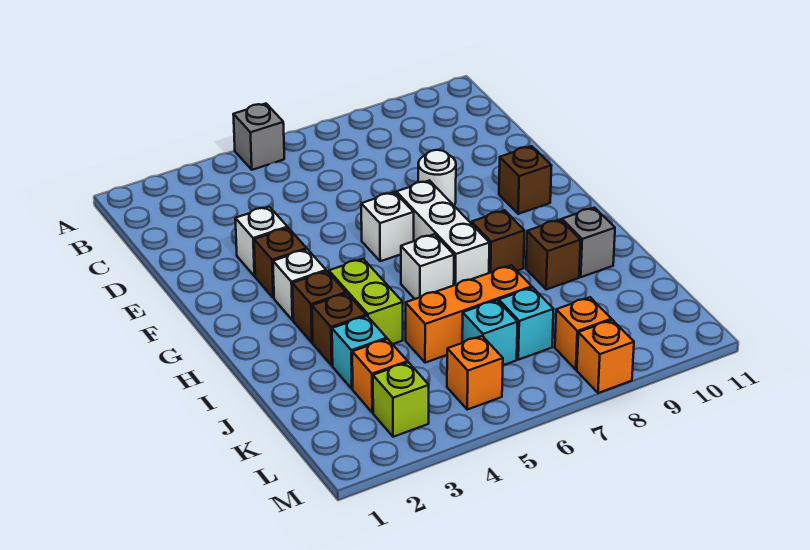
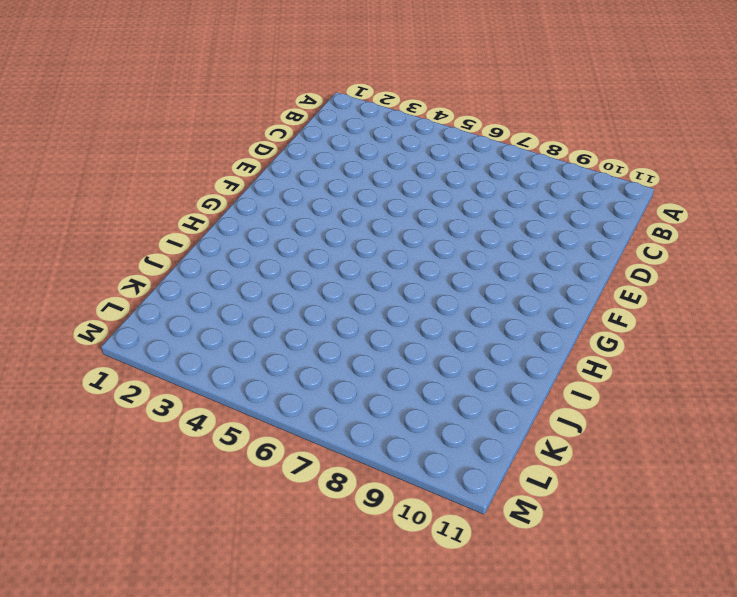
none -> grey brick A5 level 1
none -> white brick E3 level 1
none -> white round brick E8 level 1

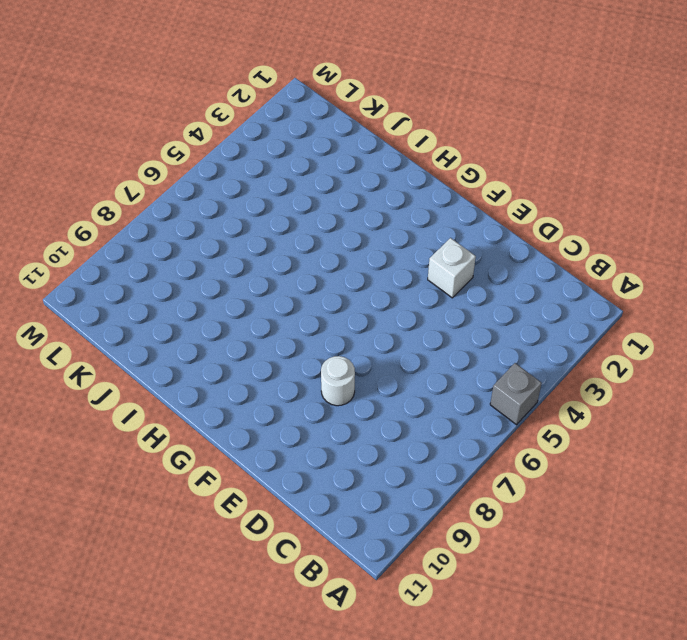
none -> brown brick F3 level 1
none -> white brick F6 level 1
none -> white brick F7:H7 level 1

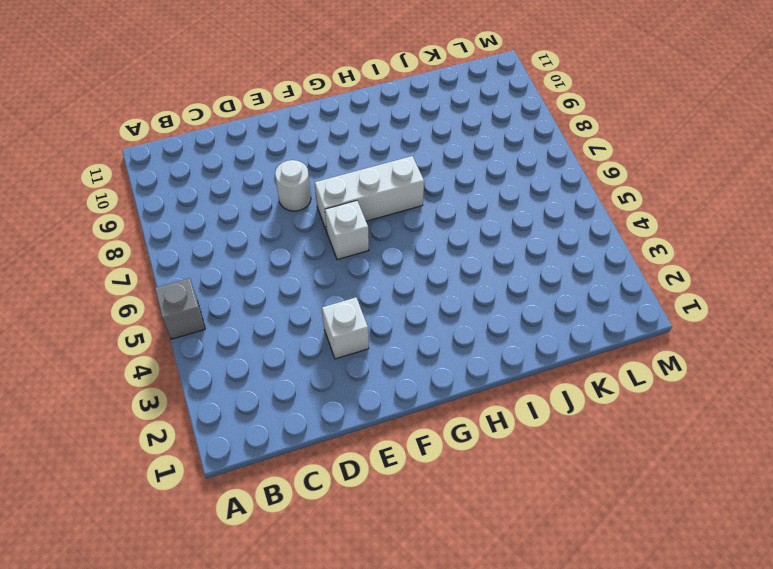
none -> brown brick F3 level 1
none -> brown brick F10 level 1
none -> white brick G3 level 1

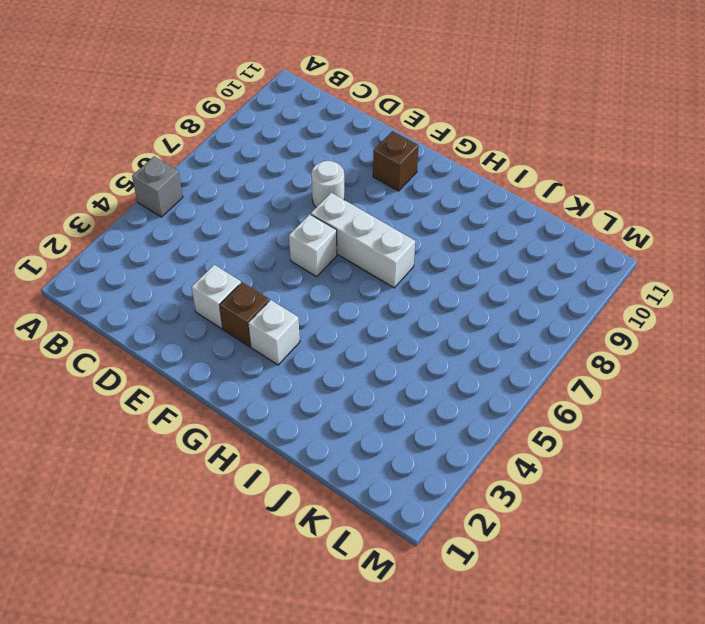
none -> brown brick H3 level 1
none -> lime brick H4:I4 level 1
none -> white brick H6 level 1

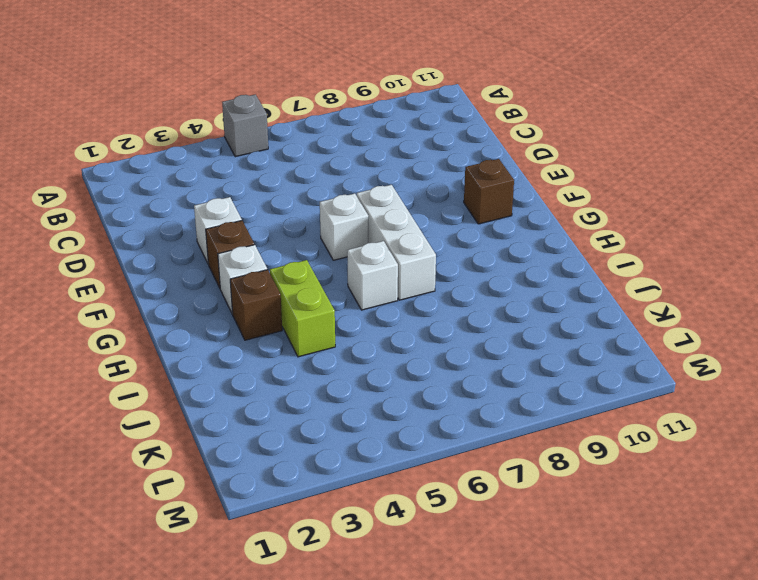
none -> white round brick E8 level 1
none -> brown brick H8 level 1
none -> brown brick I3 level 1

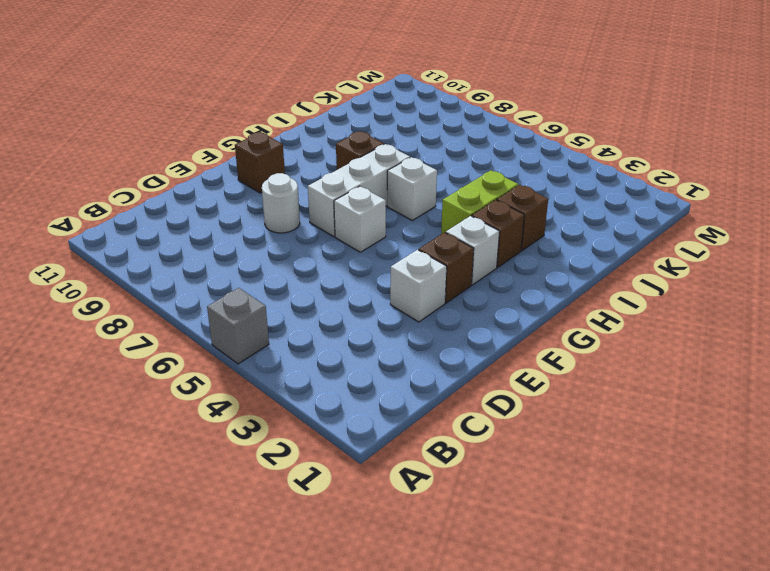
none -> brown brick I9 level 1
none -> grey brick I10 level 1
none -> cyan brick J3 level 1

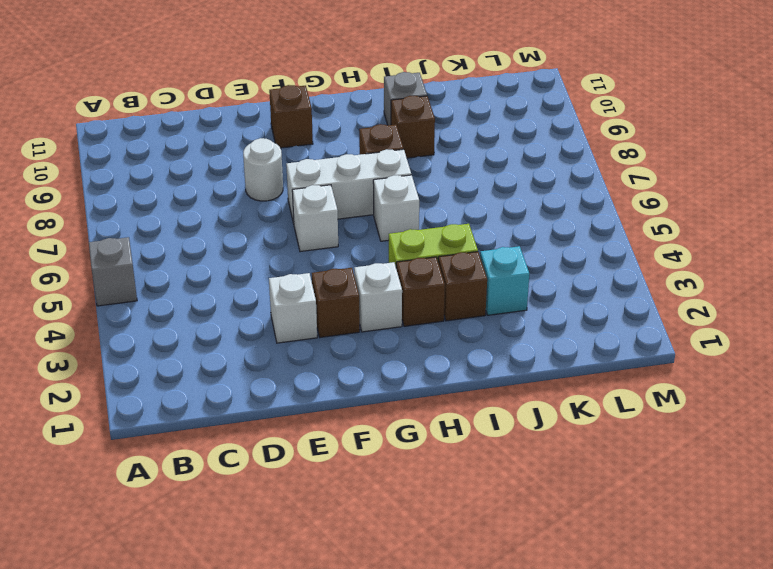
none -> orange brick J5:J7 level 1
none -> orange brick K3 level 1
none -> cyan brick K6 level 1

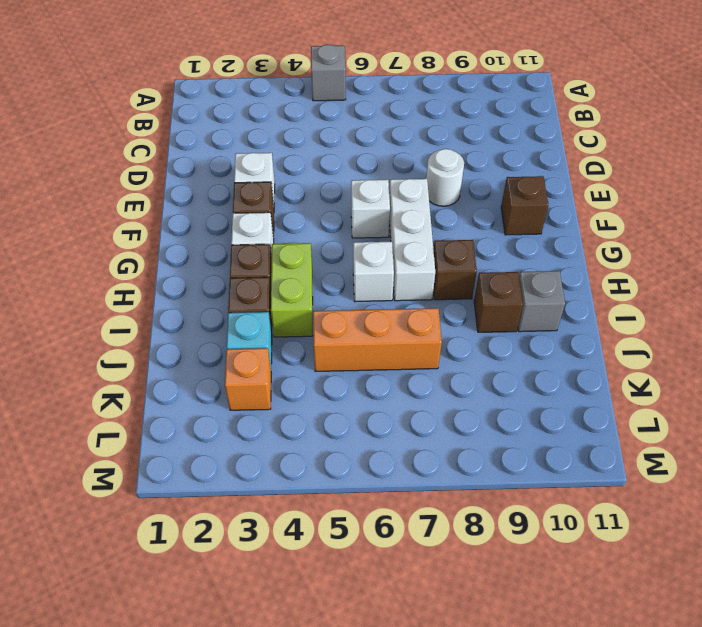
none -> cyan brick K6 level 1
none -> cyan brick K7 level 1
none -> lime brick L3 level 1

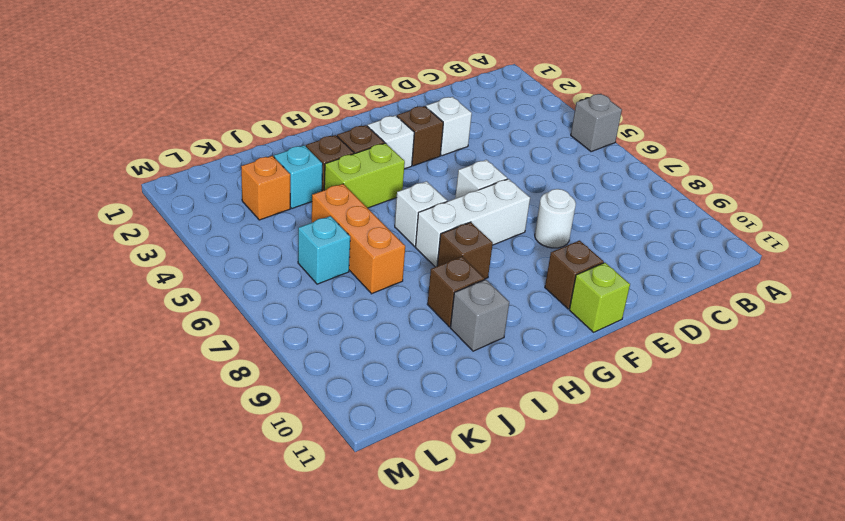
lime brick F11 level 1 -> lime brick L3 level 1
none -> cyan brick K7 level 1
none -> orange brick L5 level 1
none -> orange brick L8 level 1

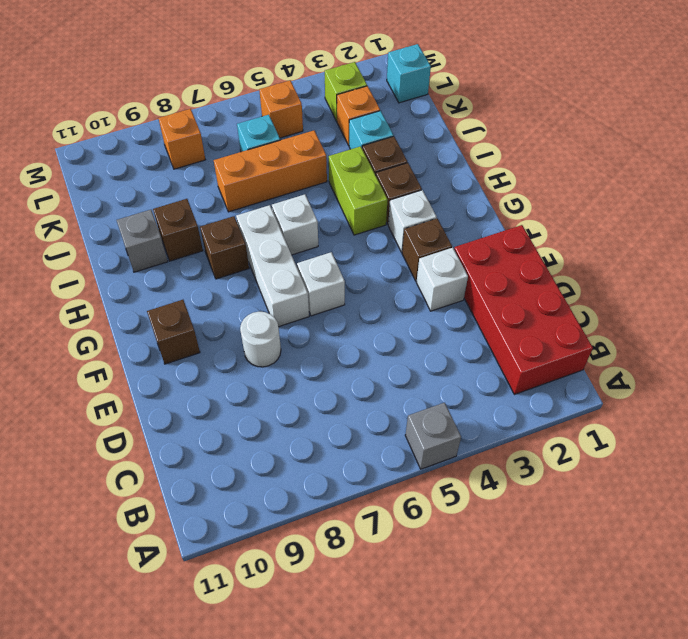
red brick B1:E2 level 1 -> none
cyan brick L1 level 1 -> cyan brick K7 level 1
none -> orange brick M8 level 1

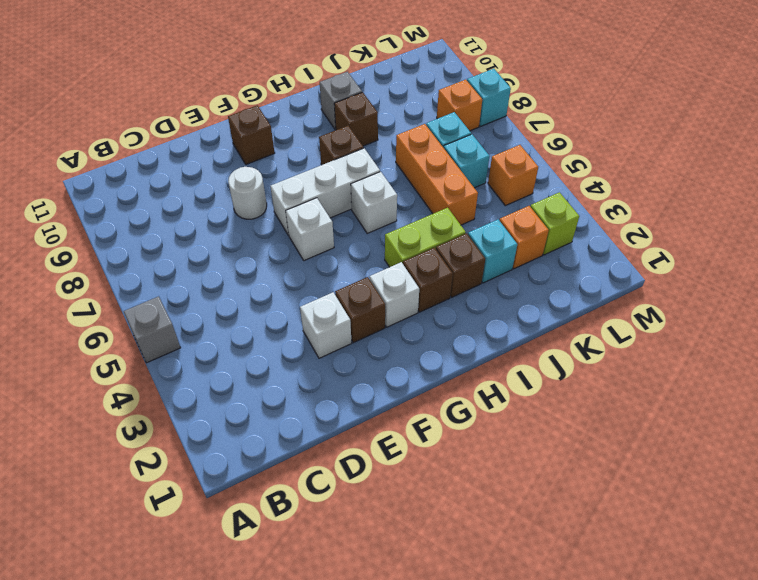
cyan brick M8 level 1 -> orange brick M8 level 1

